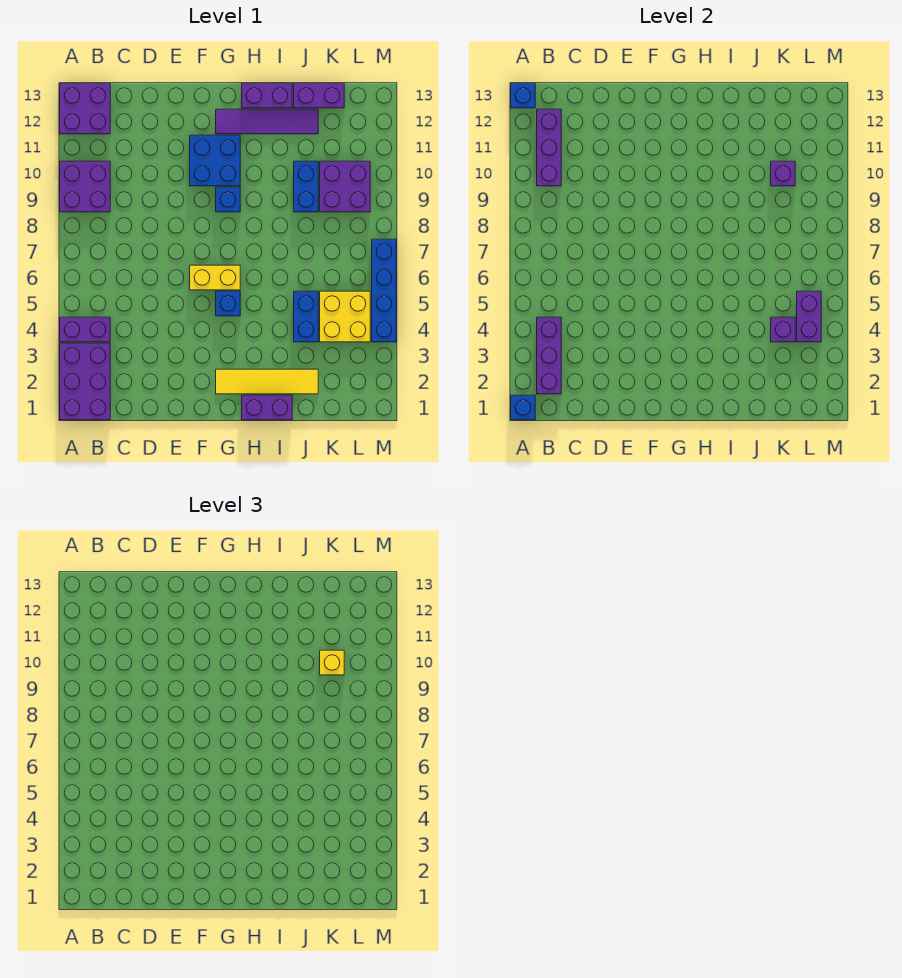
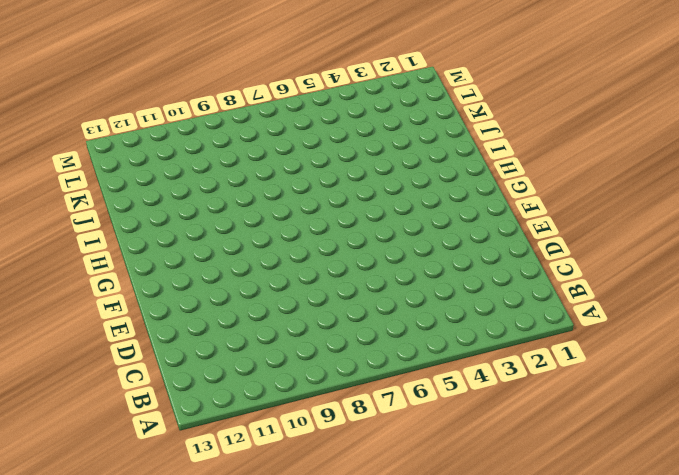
none -> purple brick A1:B3 level 1
none -> purple brick A4:B4 level 1
none -> purple brick A9:B10 level 1

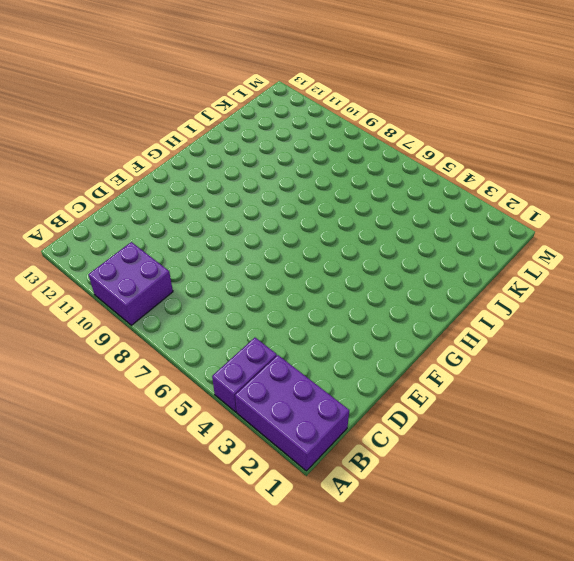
none -> purple brick A12:B13 level 1
none -> yellow brick F6:G6 level 1
none -> blue brick F10:G11 level 1

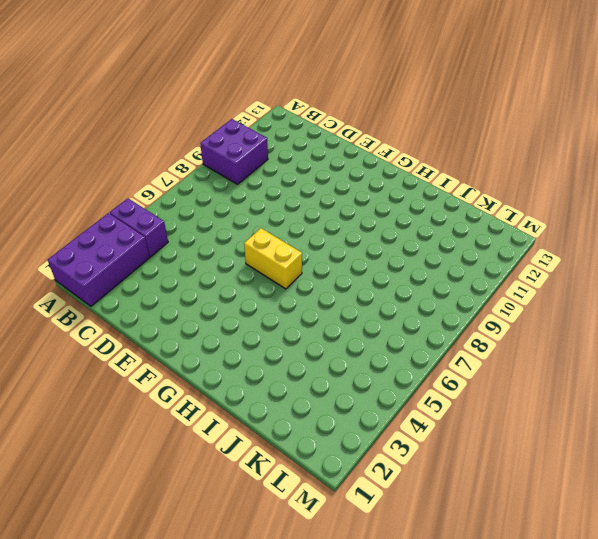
none -> purple brick A12:B13 level 1
none -> blue brick F10:G11 level 1
none -> yellow tile G2:J2 level 1

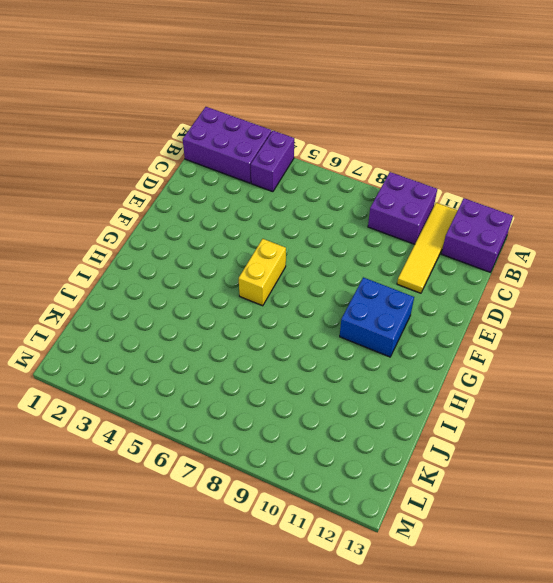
yellow tile A11:D11 level 1 -> yellow tile G2:J2 level 1
none -> blue brick G5 level 1
none -> blue brick G9 level 1
none -> purple tile G12:J12 level 1

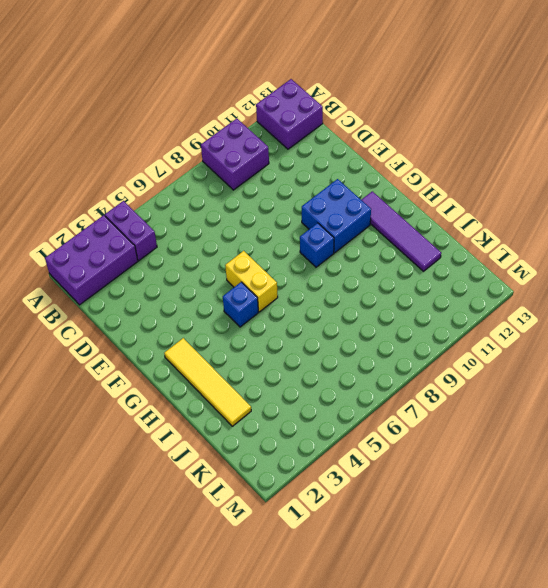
none -> purple brick H1:I1 level 1
none -> purple brick H13:I13 level 1
none -> blue brick J4:J5 level 1

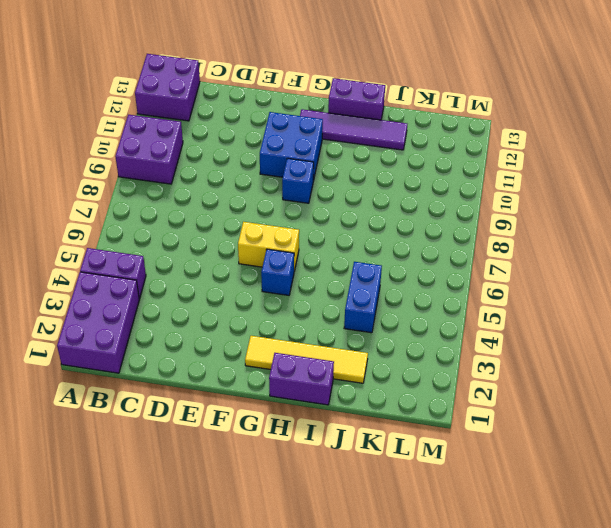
none -> blue brick J9:J10 level 1
none -> purple brick J13:K13 level 1
none -> yellow brick K4:L5 level 1

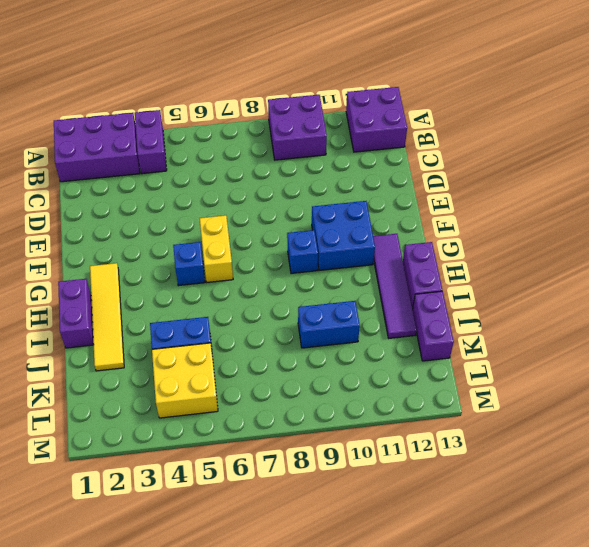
none -> purple brick K9:L10 level 1
none -> blue brick M4:M7 level 1
none -> blue brick A1 level 2

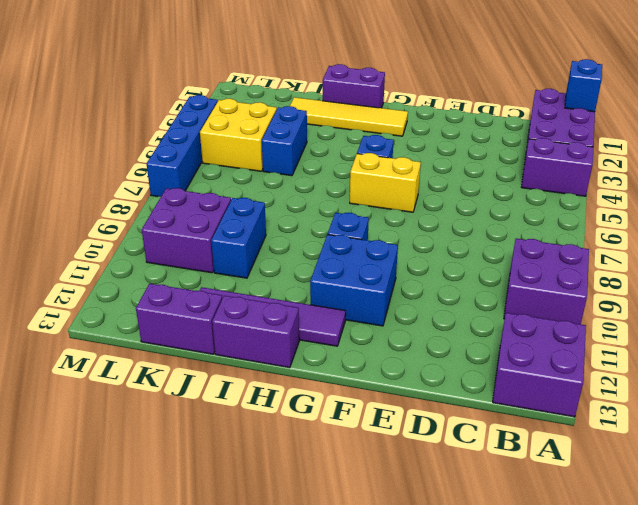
none -> blue brick A13 level 2
none -> purple brick B2:B4 level 2
none -> purple brick B10:B12 level 2

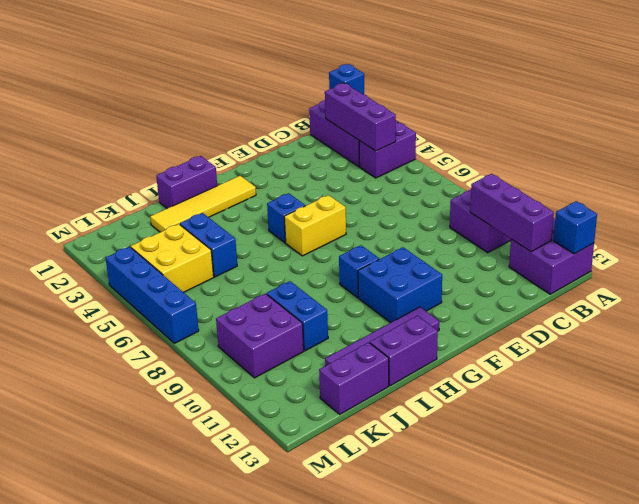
none -> purple brick K4 level 2
none -> purple brick K10 level 2
none -> purple brick L4:L5 level 2

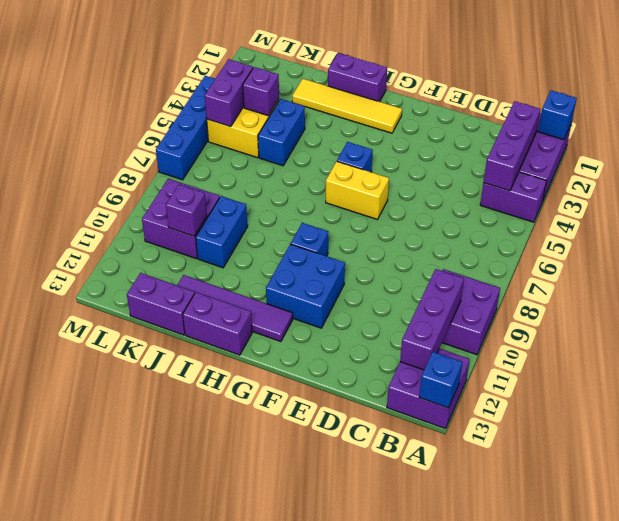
none -> yellow brick K10 level 3

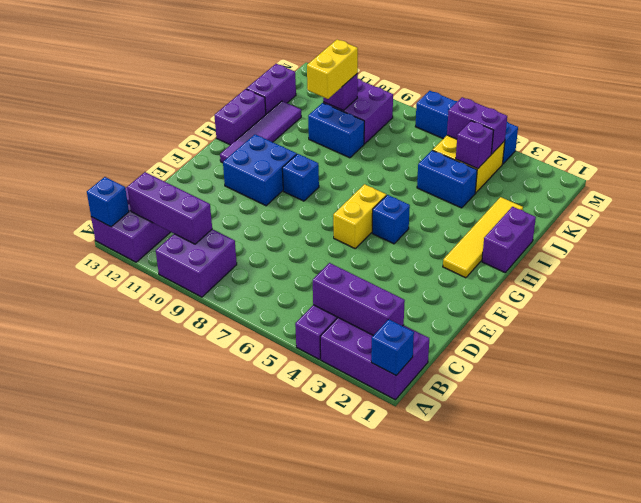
yellow brick J10:K10 level 3 -> yellow brick K10 level 3

